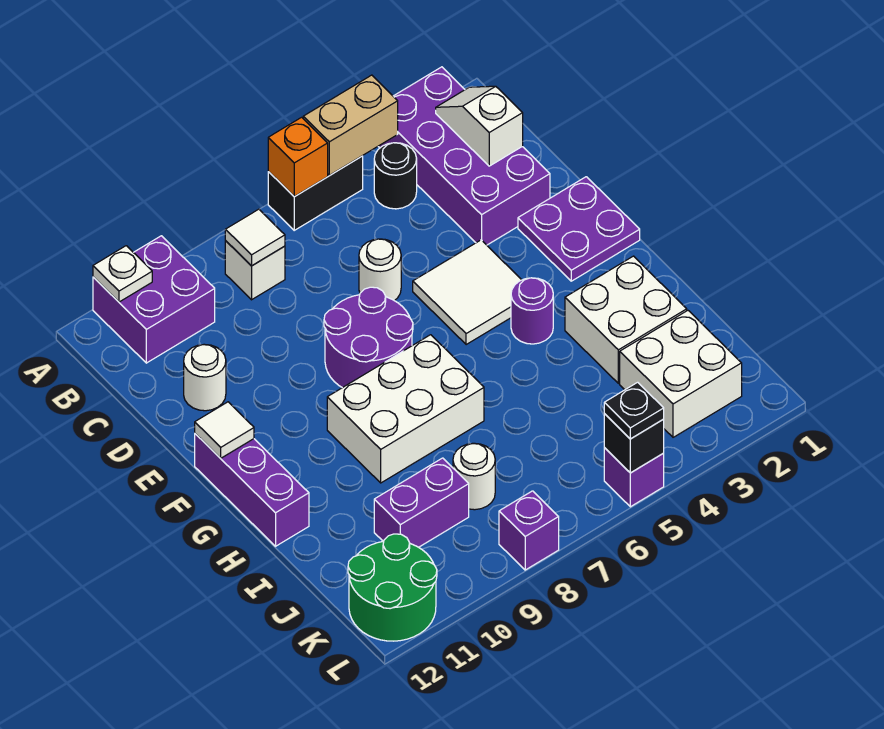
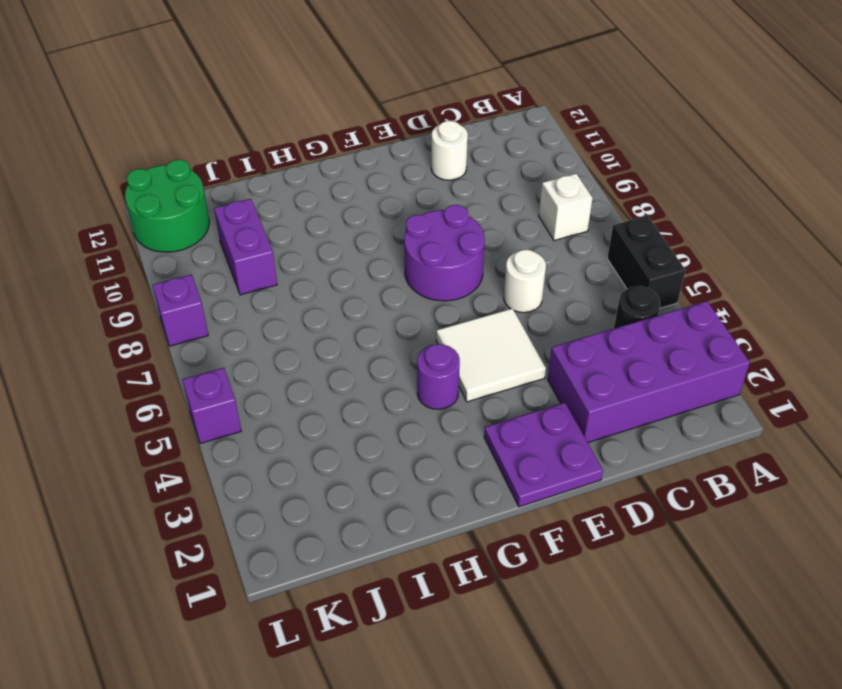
none -> purple brick A10:B11 level 1
none -> purple brick F12:H12 level 1
none -> white brick G7:H9 level 1

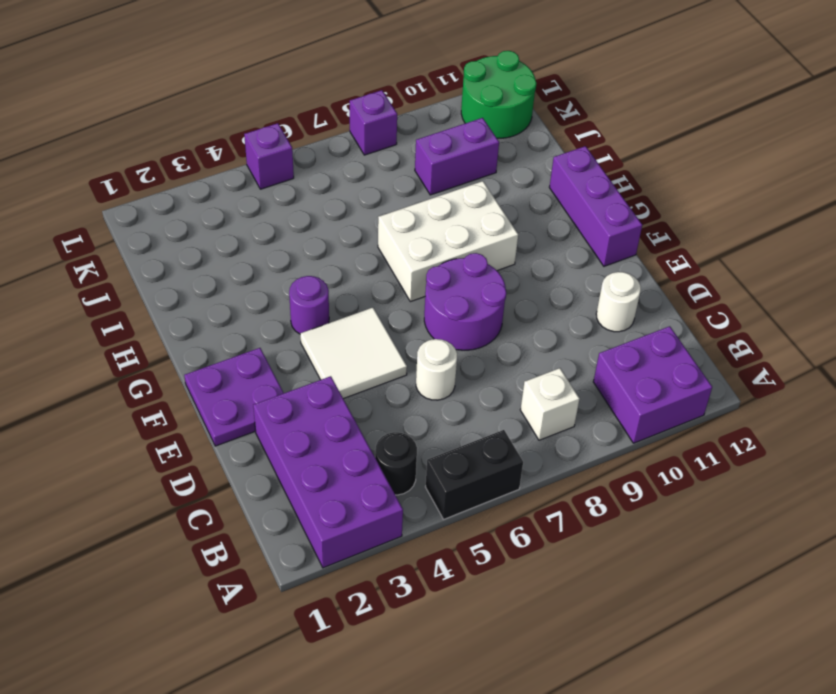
none -> white brick H2:I3 level 1
none -> white brick J2:K3 level 1
none -> white round brick J8 level 1

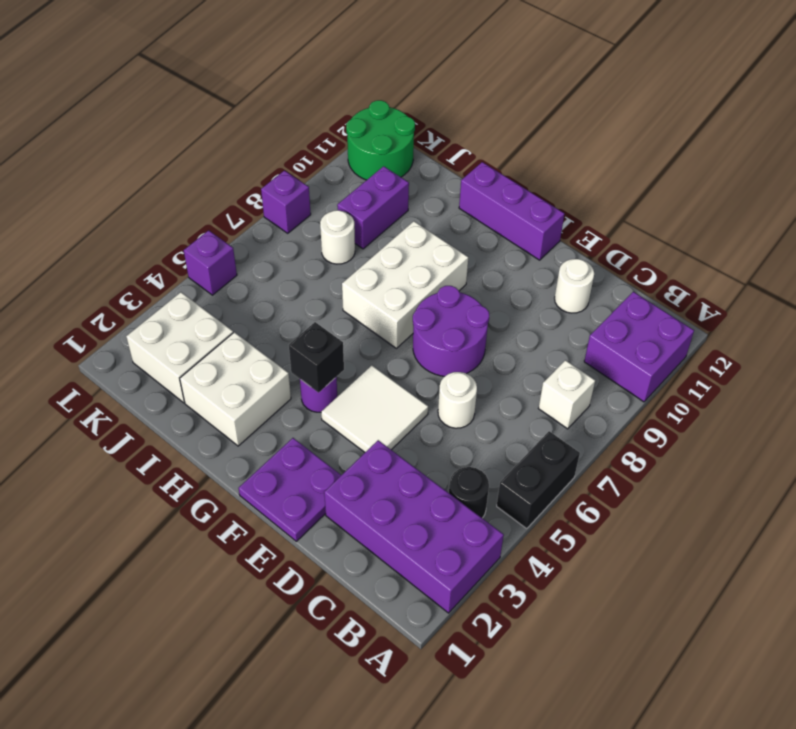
black brick G4 level 2 -> black brick L5 level 2
none -> tan brick A4:A5 level 2
none -> orange brick A6 level 2
none -> white plate A11 level 2

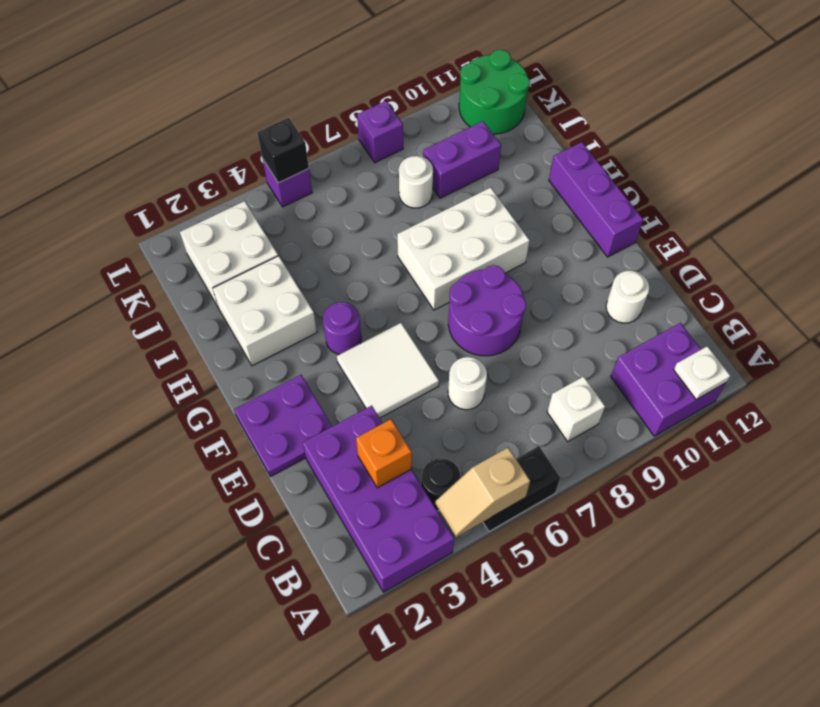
tan slope A4:A5 level 2 top 5 -> tan brick A4:A5 level 2
orange brick C3 level 2 -> orange brick A6 level 2
none -> white slope B2:C2 level 2 top C
none -> white tile B8 level 2
none -> white tile F12 level 2

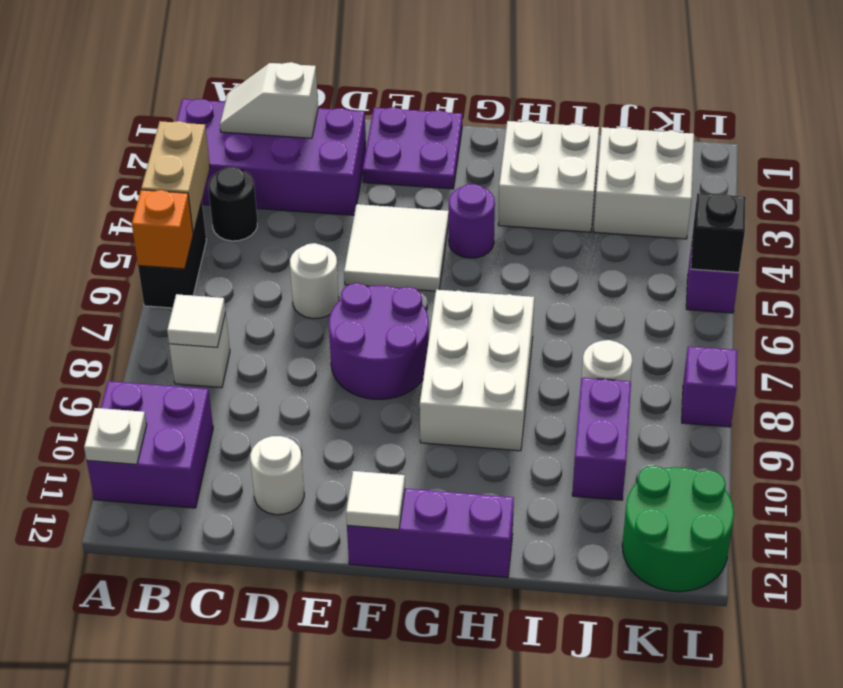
none -> black plate L5 level 3

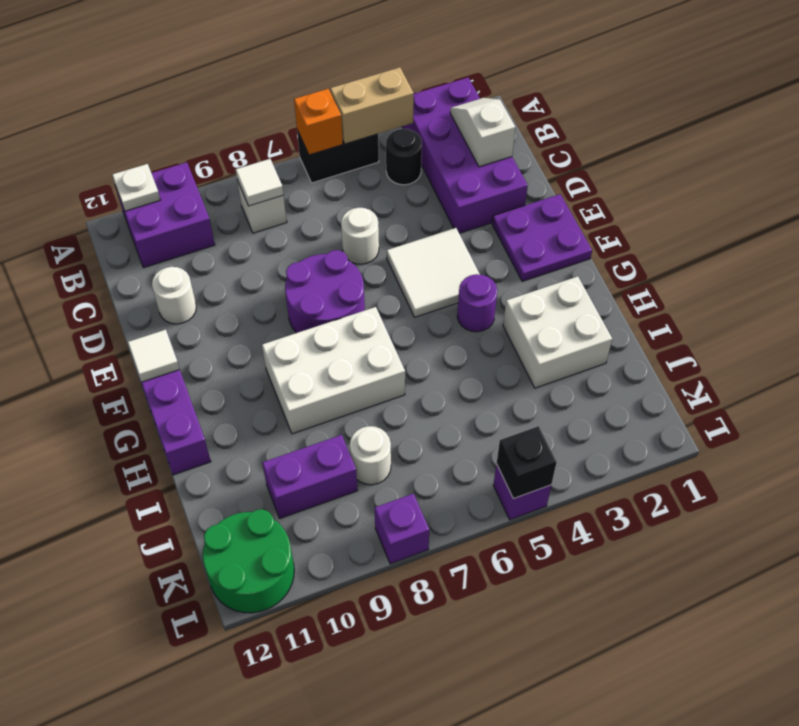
none -> white brick J2:K3 level 1
none -> black plate L5 level 3

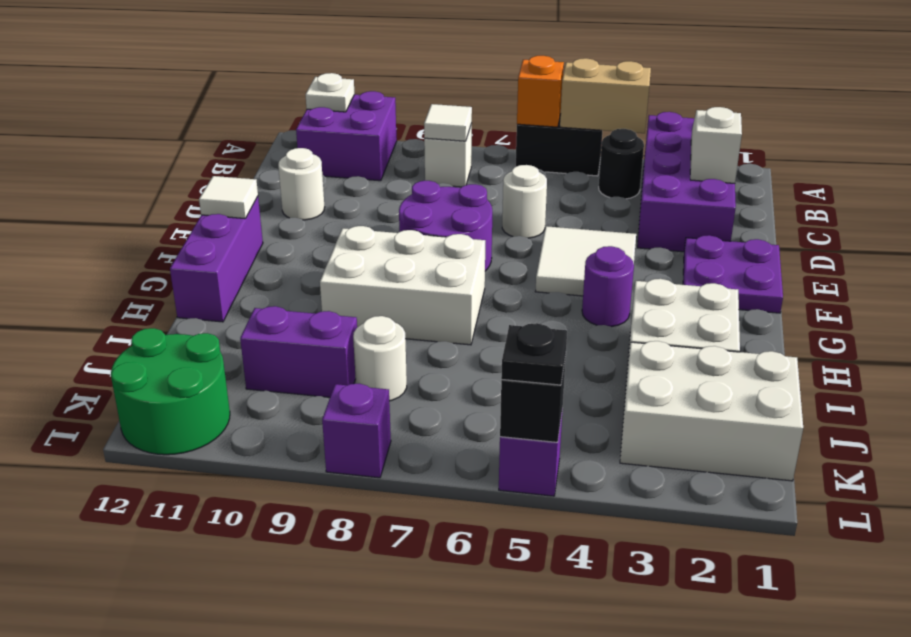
white brick J1:K3 level 1 -> white brick J2:K3 level 1

